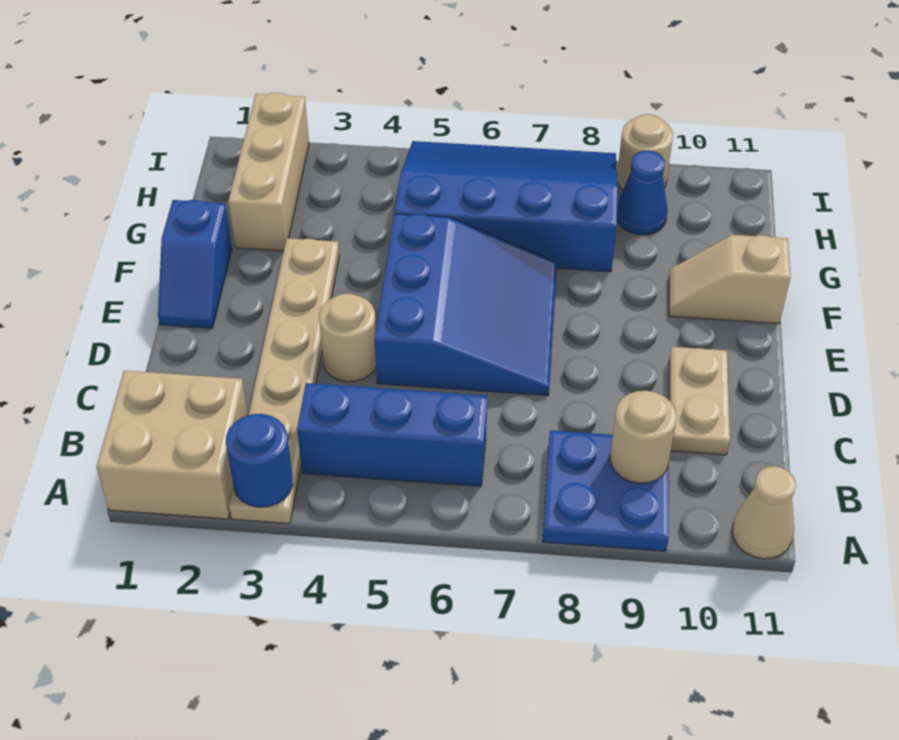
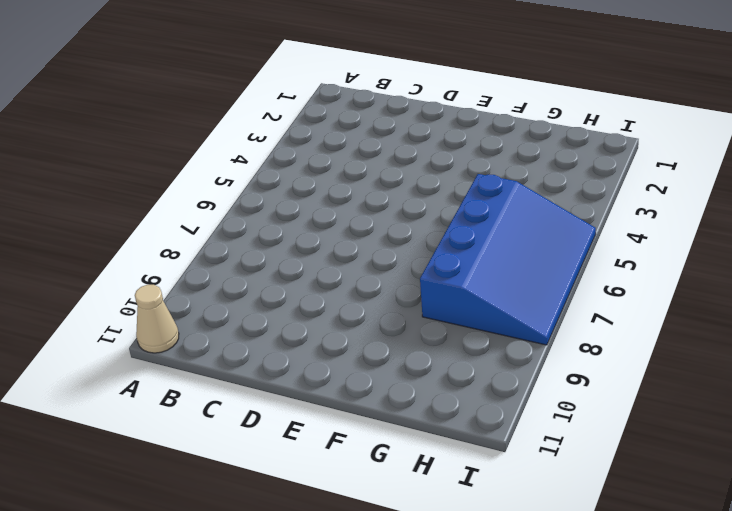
none -> tan brick A1:B2 level 1
none -> tan plate A3:F3 level 1
none -> blue plate A8:B9 level 1

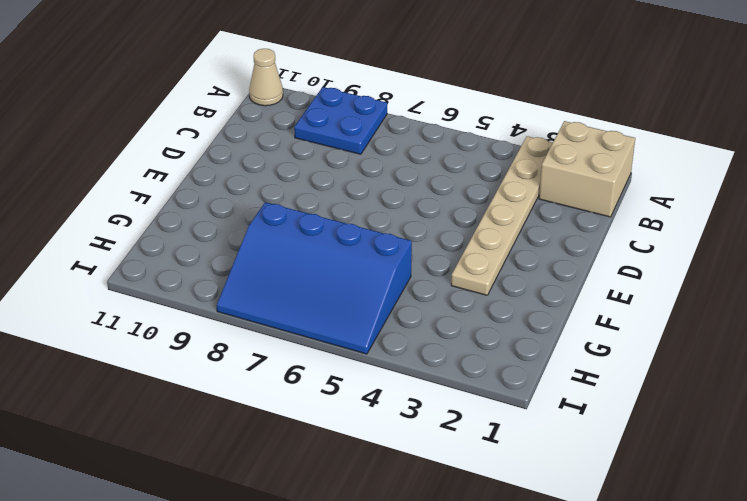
none -> blue brick B4:B6 level 1
none -> tan plate C10:D10 level 1
none -> tan round brick D4 level 1

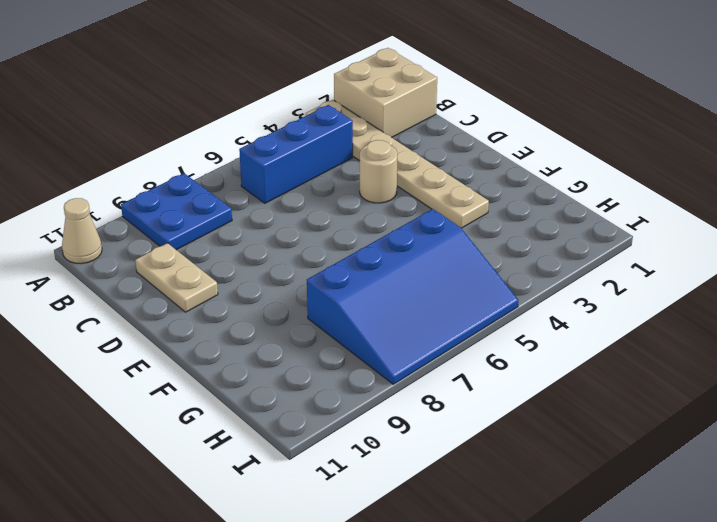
none -> blue slope D5:F7 level 1 top 5
none -> blue slope E1:F1 level 1 top F
none -> tan slope F10:F11 level 1 top 11

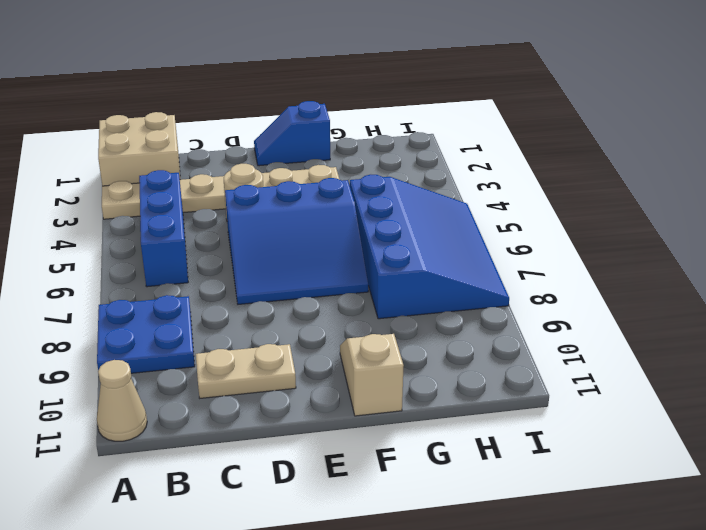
none -> tan brick G2:I2 level 1
none -> blue cone H9 level 1
none -> tan round brick I9 level 1

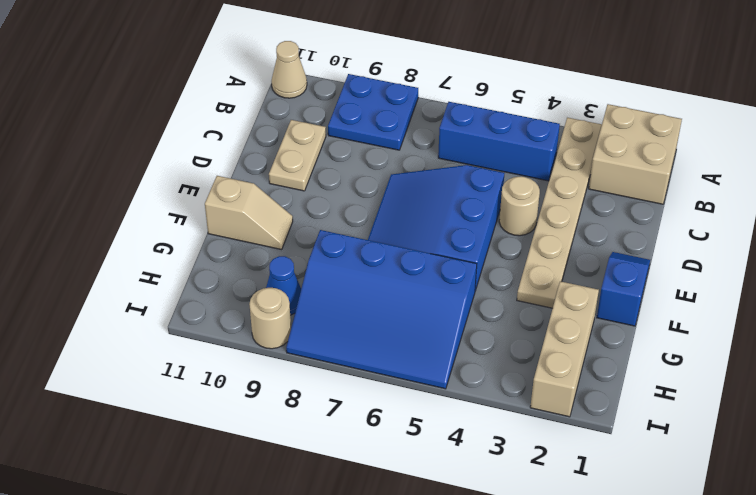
none -> blue round brick A3 level 2
none -> tan round brick B9 level 2

